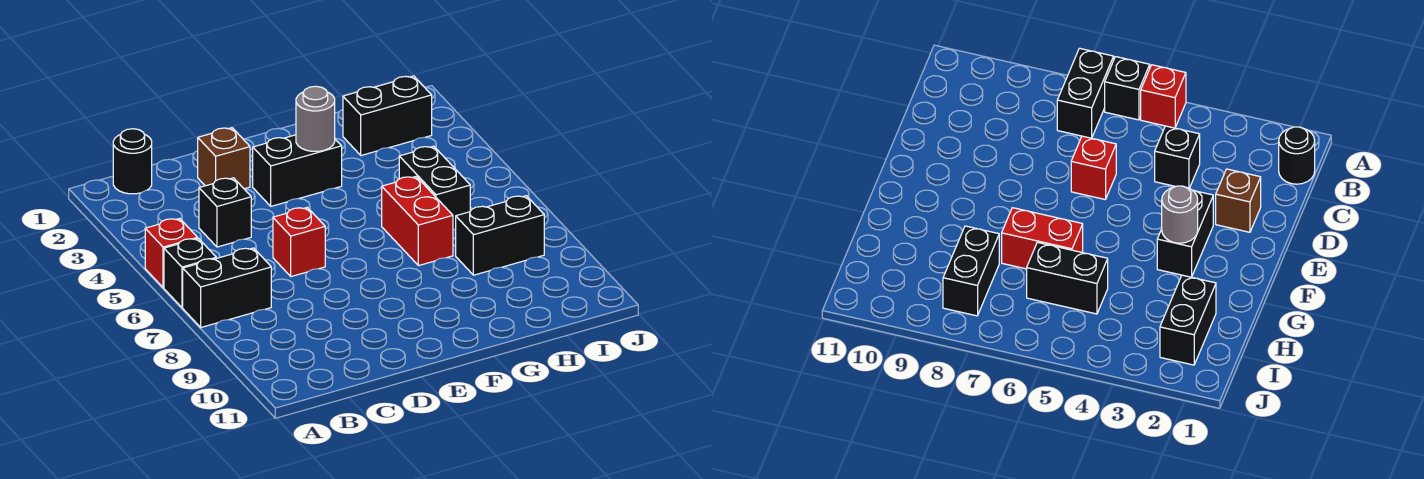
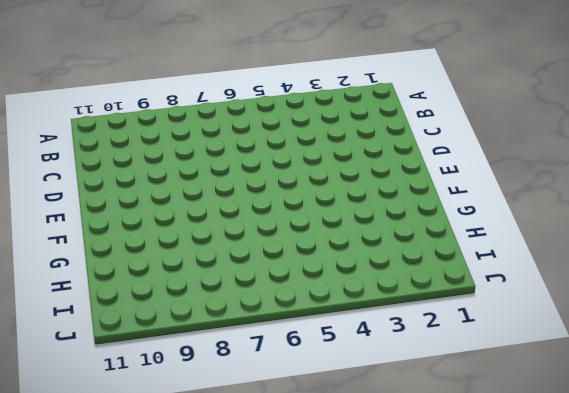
none -> red brick A5 level 1
none -> black brick A6 level 1
none -> black brick A7:B7 level 1

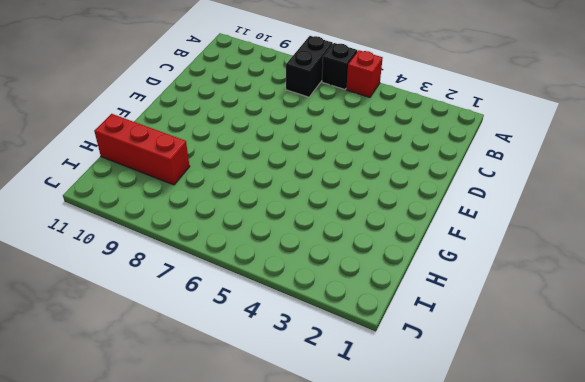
red brick H9:H11 level 1 -> none
none -> black round brick B1 level 1
none -> black brick C4 level 1
none -> brown brick D2 level 1

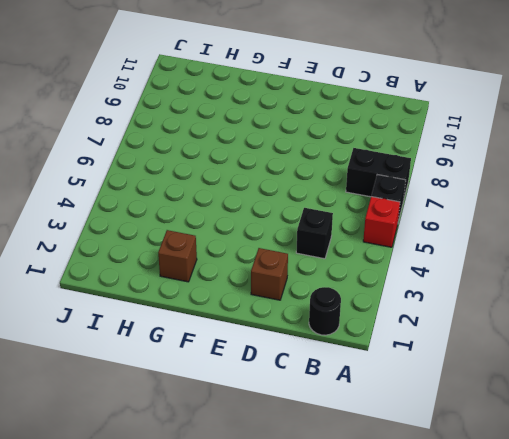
brown brick G2 level 1 -> none
none -> red brick D6 level 1
none -> black brick E3:F3 level 1
none -> red brick G6:G7 level 1

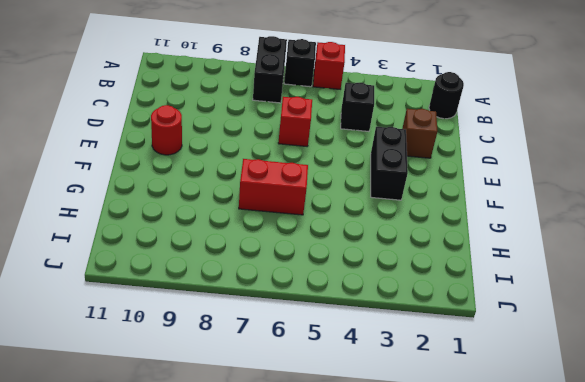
red round brick E10 level 1 -> none
none -> black brick H2:I2 level 1
none -> black brick H5:H6 level 1
none -> black brick H8:I8 level 1

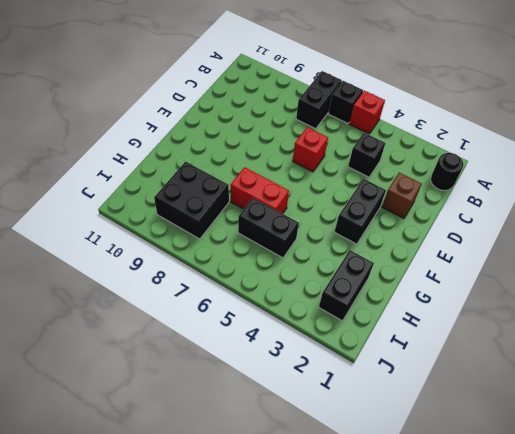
black brick H8:I9 level 1 -> black brick H8:I8 level 1
none -> grey round brick F3 level 2

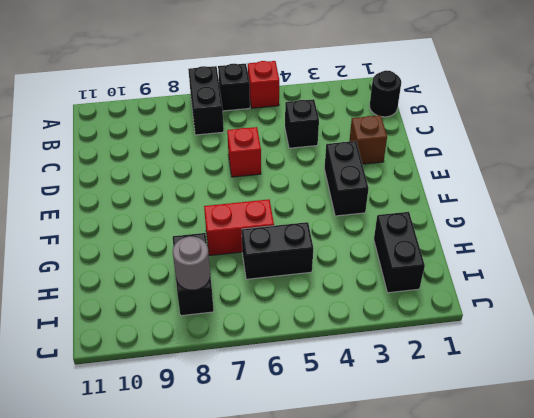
grey round brick I8 level 2 -> grey round brick F3 level 2

